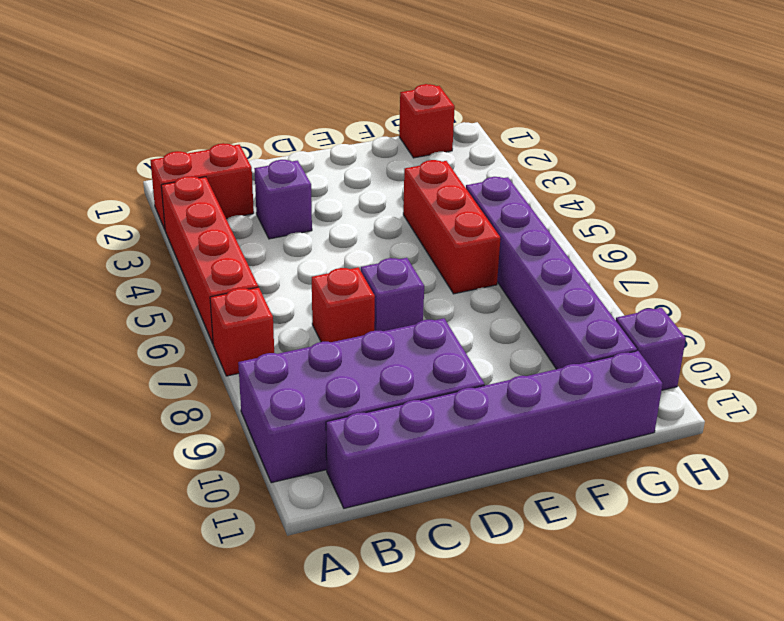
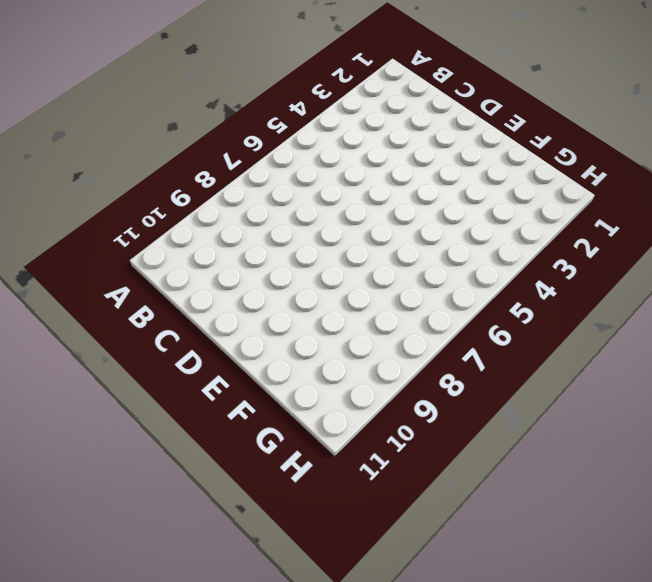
none -> red brick A2:B2 level 1
none -> red brick A3:A6 level 1
none -> red brick A7 level 1

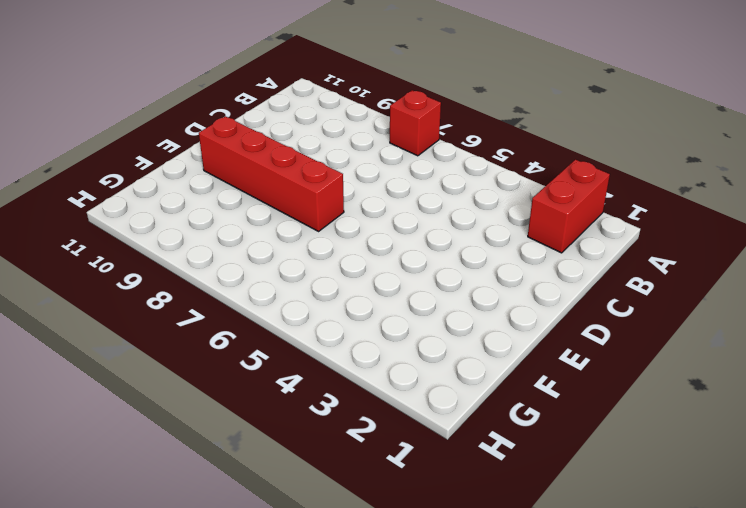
red brick E7:E10 level 1 -> red brick A3:A6 level 1
none -> purple brick A9:D10 level 1
none -> purple brick B11:G11 level 1
none -> purple brick C3 level 1

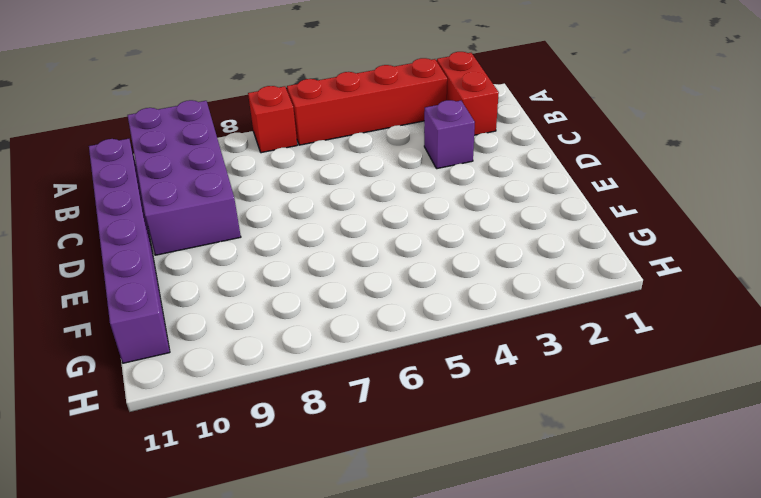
none -> red brick C7 level 1
none -> purple brick D7 level 1
none -> red brick F4:F6 level 1

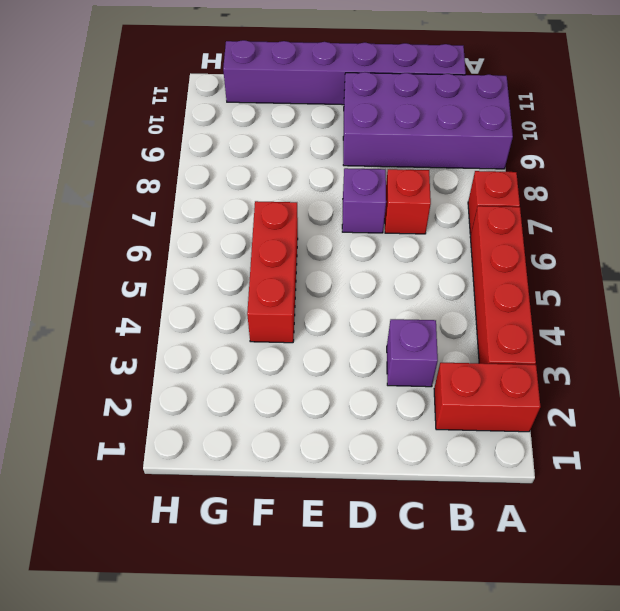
none -> red brick G1 level 1
none -> purple brick G5:G10 level 1
none -> purple brick H10 level 1

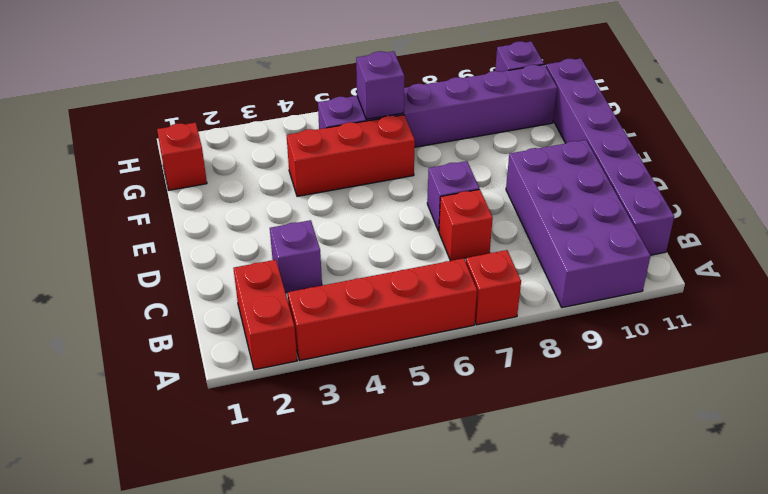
purple brick G6 level 2 -> none

